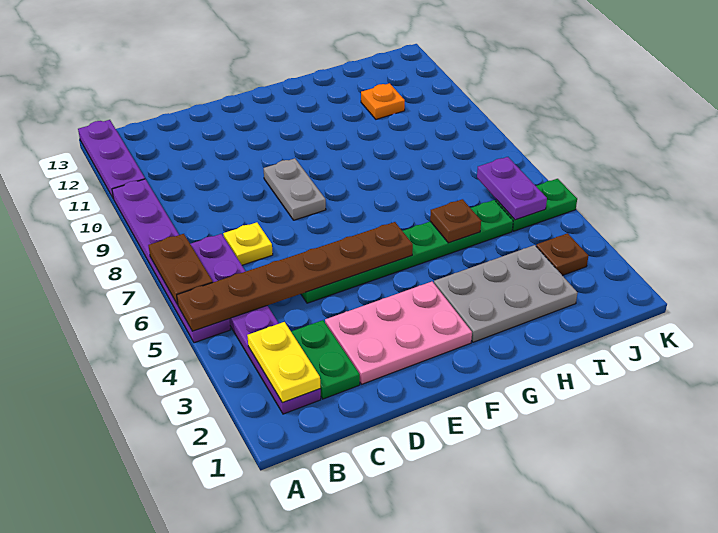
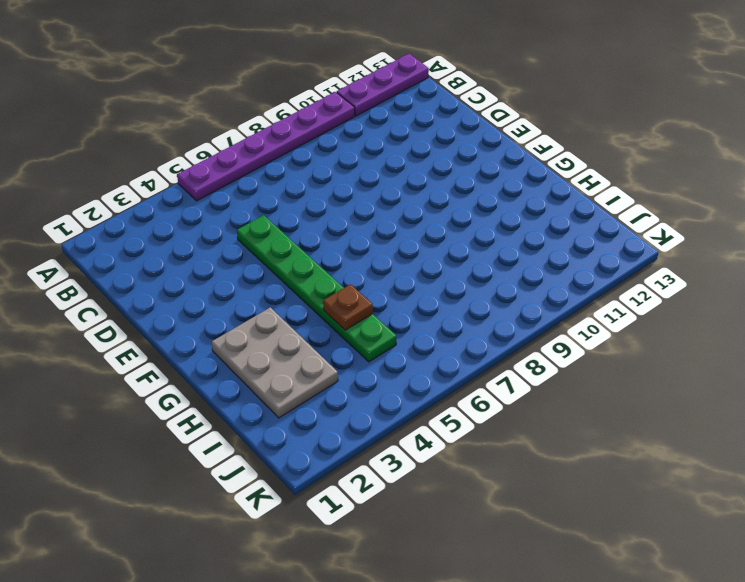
none -> purple plate B2:B7 level 1
none -> green plate C2:C3 level 1
none -> yellow plate C7 level 1

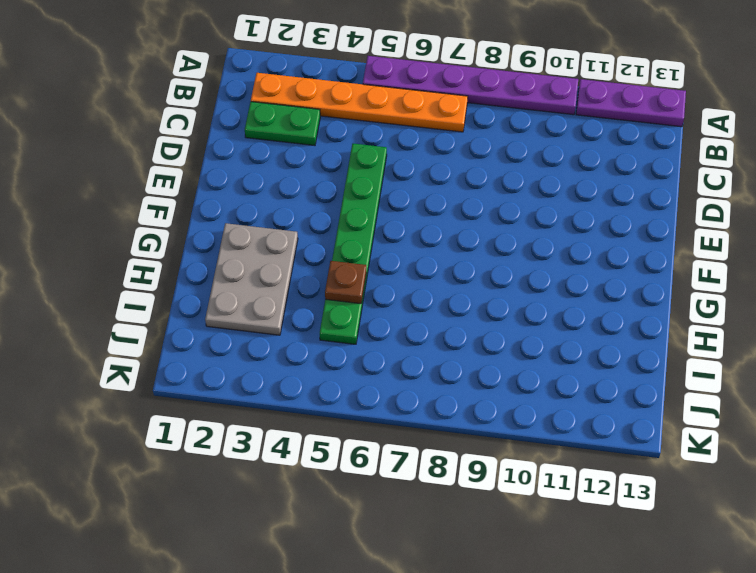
orange plate B2:B7 level 1 -> purple plate B2:B7 level 1
none -> yellow plate C7 level 1
none -> pink plate D2:F3 level 1
none -> grey plate E8:E9 level 1

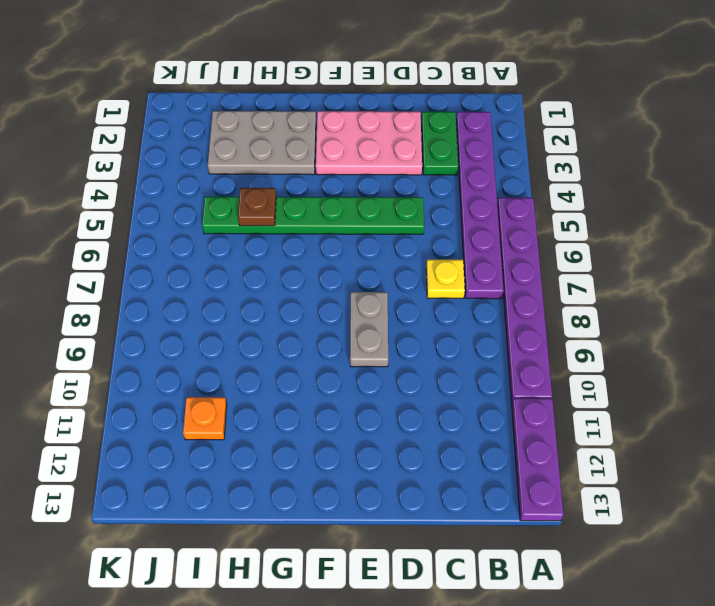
none -> brown plate J3 level 1
none -> green plate J5:K5 level 1
none -> brown plate A5:F5 level 2

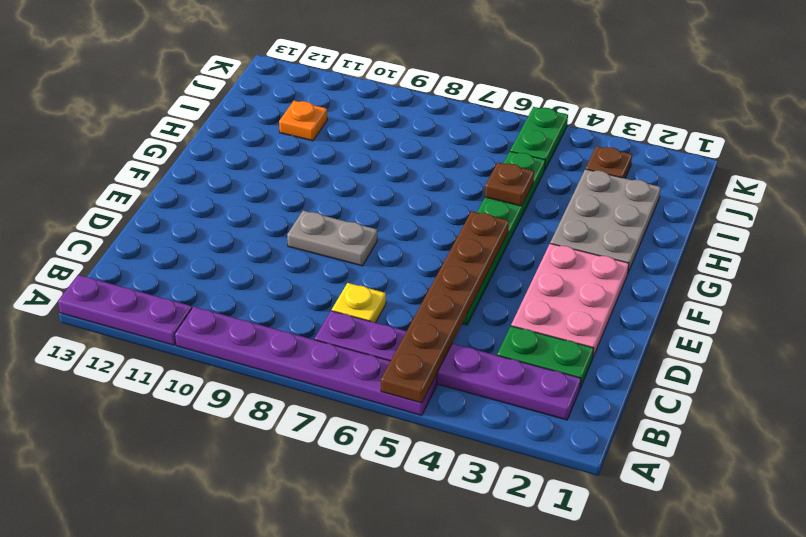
none -> brown plate A6:A7 level 2
none -> yellow plate B2:B3 level 2
none -> purple plate J5:J6 level 2

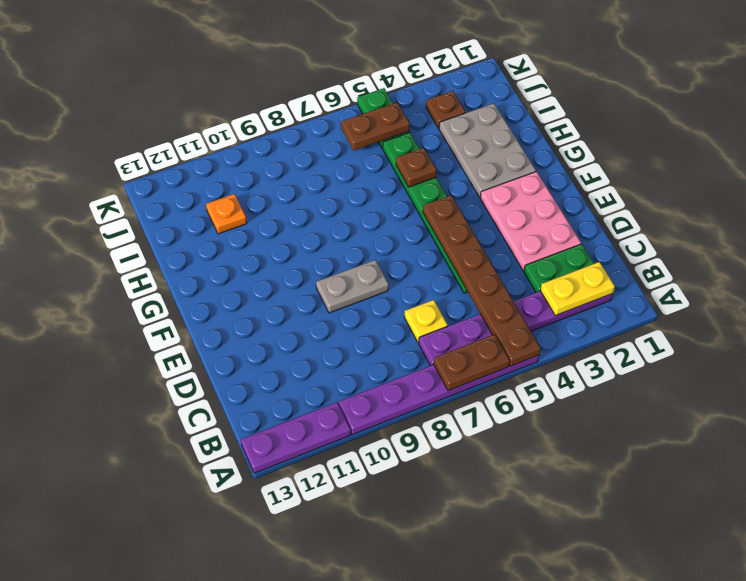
brown plate J5:J6 level 2 -> purple plate J5:J6 level 2

